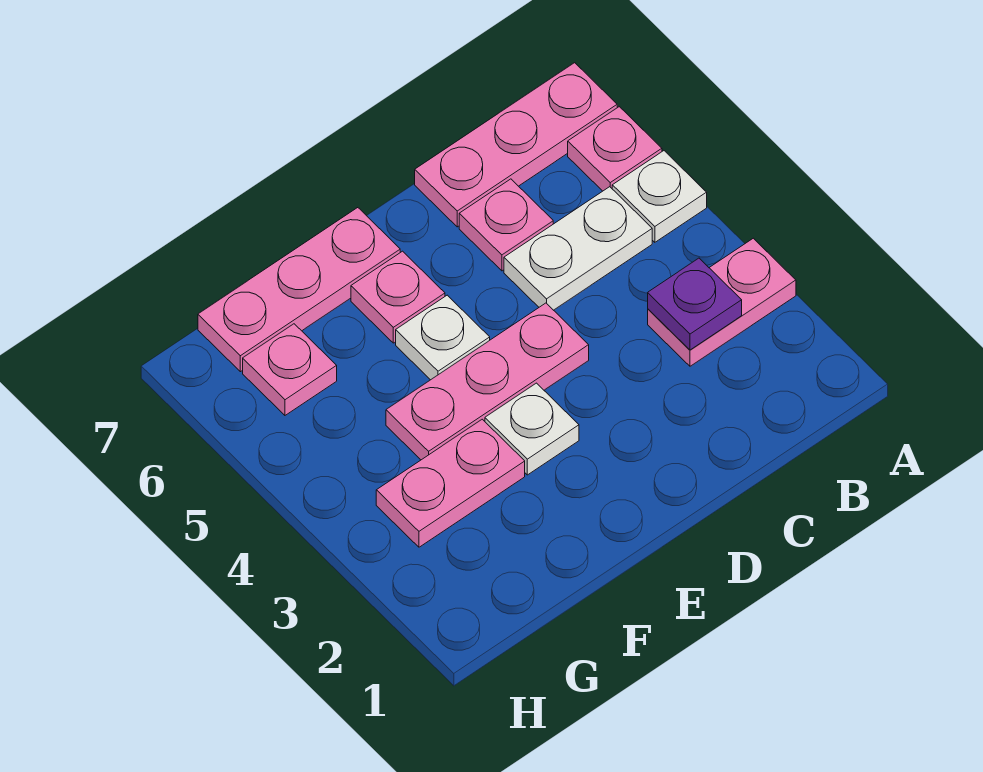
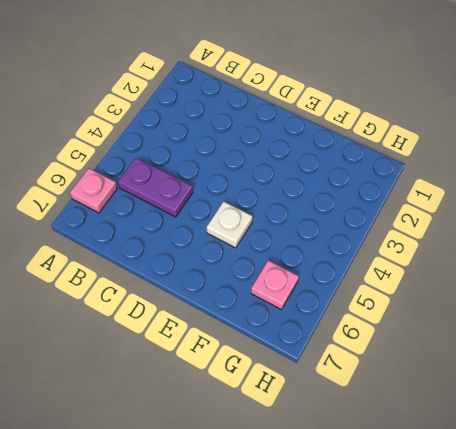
purple plate B5:C5 level 1 -> white plate B5:C5 level 1
none -> pink plate A3:B3 level 1
none -> white plate A5 level 1
none -> pink plate A7:C7 level 1

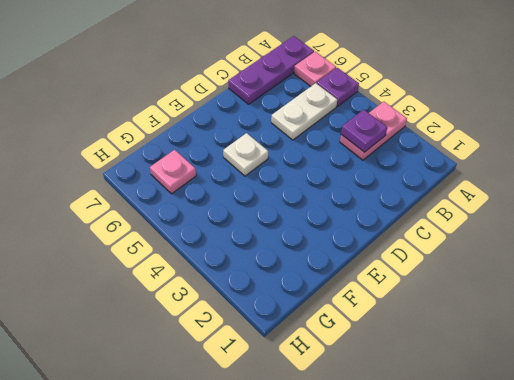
purple plate A5 level 1 -> white plate A5 level 1
purple plate A7:C7 level 1 -> pink plate A7:C7 level 1
none -> pink plate C6 level 1
none -> pink plate D4:F4 level 1
none -> white plate E3 level 1

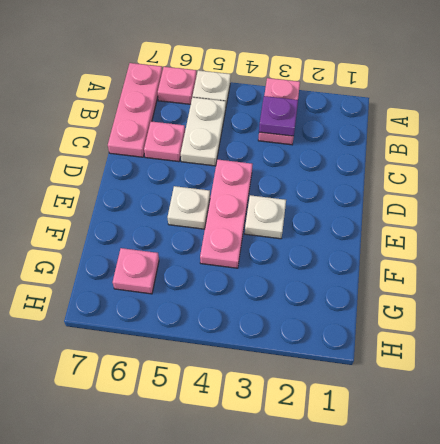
none -> pink plate E6 level 1
none -> pink plate E7:G7 level 1
none -> pink plate F3:G3 level 1

